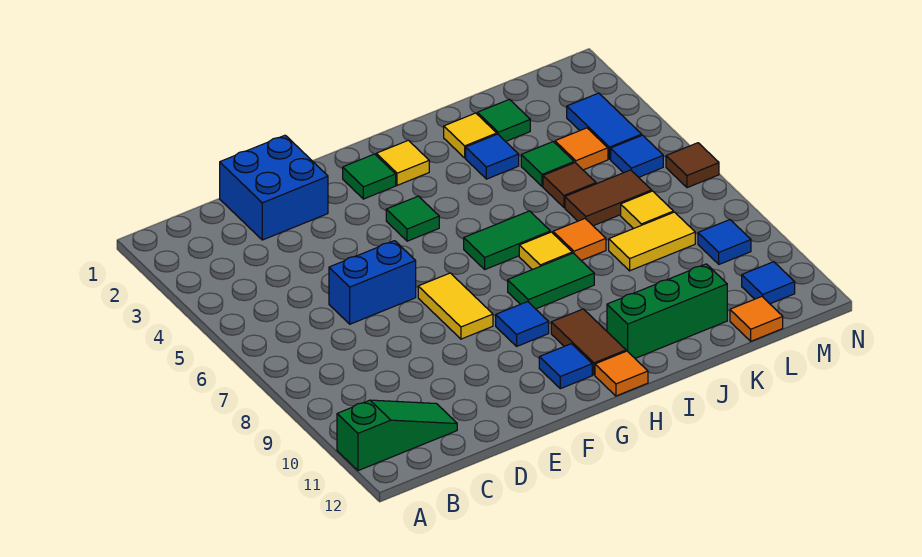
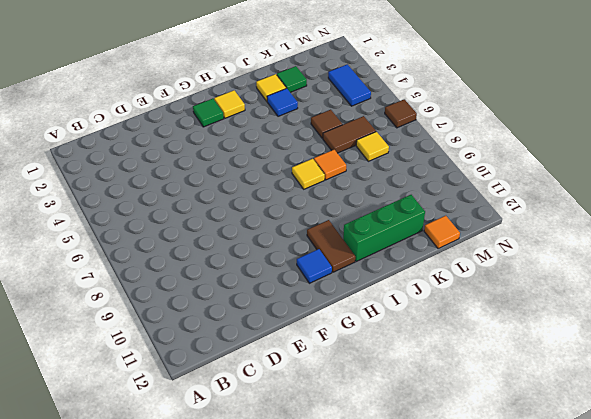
none -> green slope A11:C11 level 1 top A
none -> blue brick D1:E2 level 1
none -> blue brick D6:E6 level 1
none -> yellow tile F7:F8 level 1

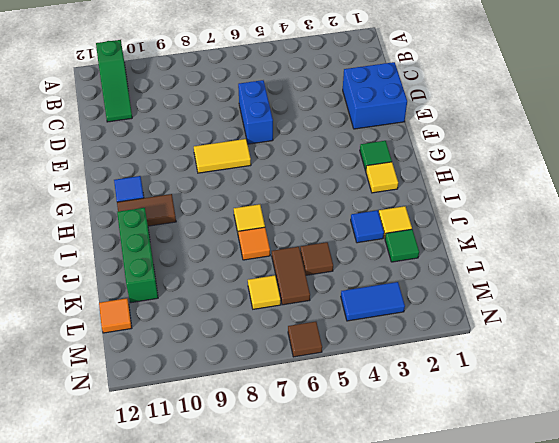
none -> green tile G4 level 1
none -> blue tile G9 level 1
none -> green tile H6:I6 level 1
none -> green tile H8:I8 level 1

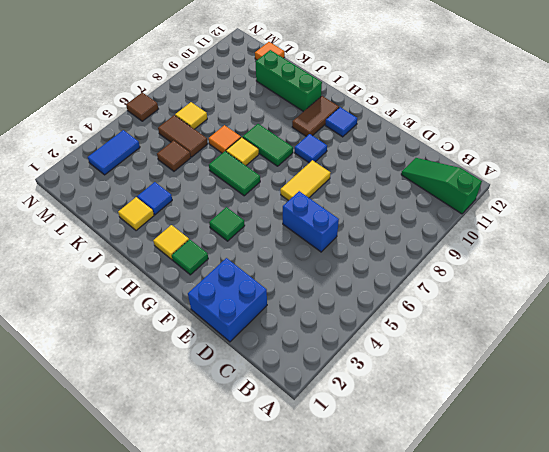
none -> orange tile H12 level 1
none -> green tile K2 level 1
none -> green tile K4 level 1
none -> yellow tile K8:L8 level 1

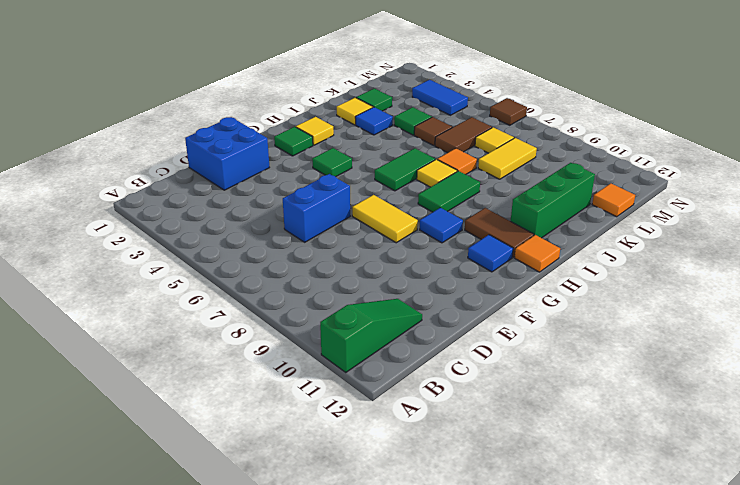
none -> orange tile L4 level 1
none -> blue tile M5 level 1
none -> blue tile M9 level 1
none -> blue tile M11 level 1

